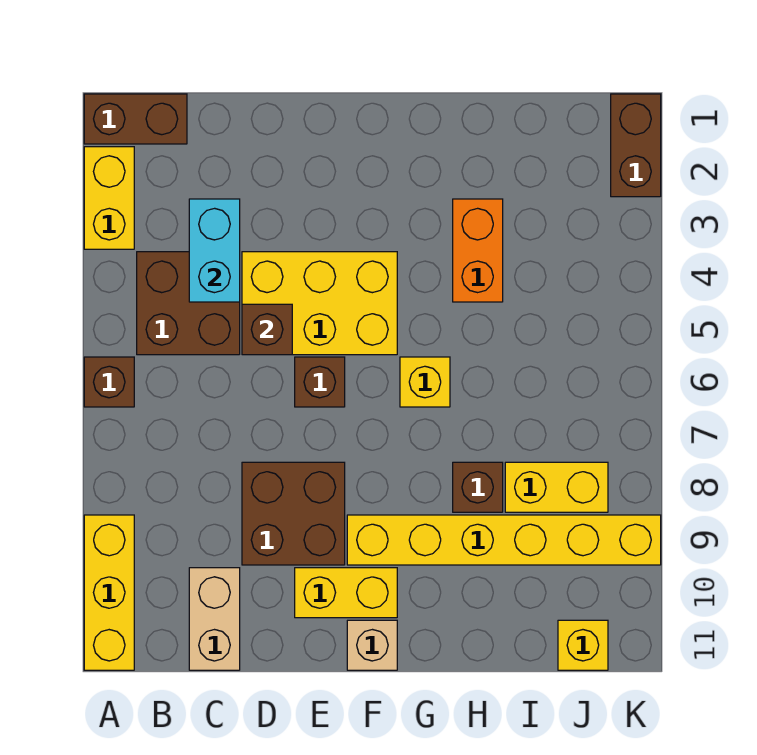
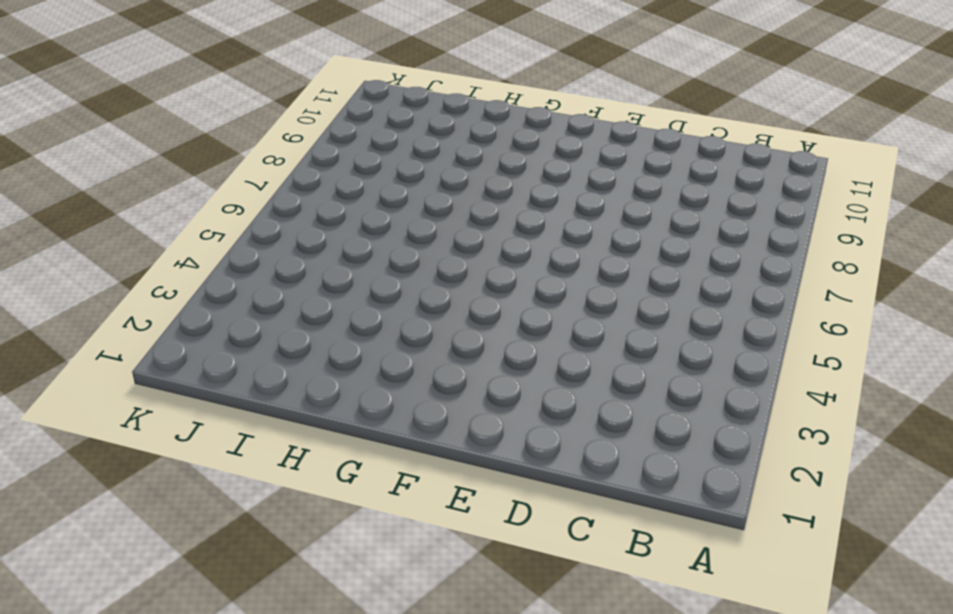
none -> brown brick A1:B1 level 1
none -> yellow brick A2:A3 level 1
none -> brown brick A6 level 1

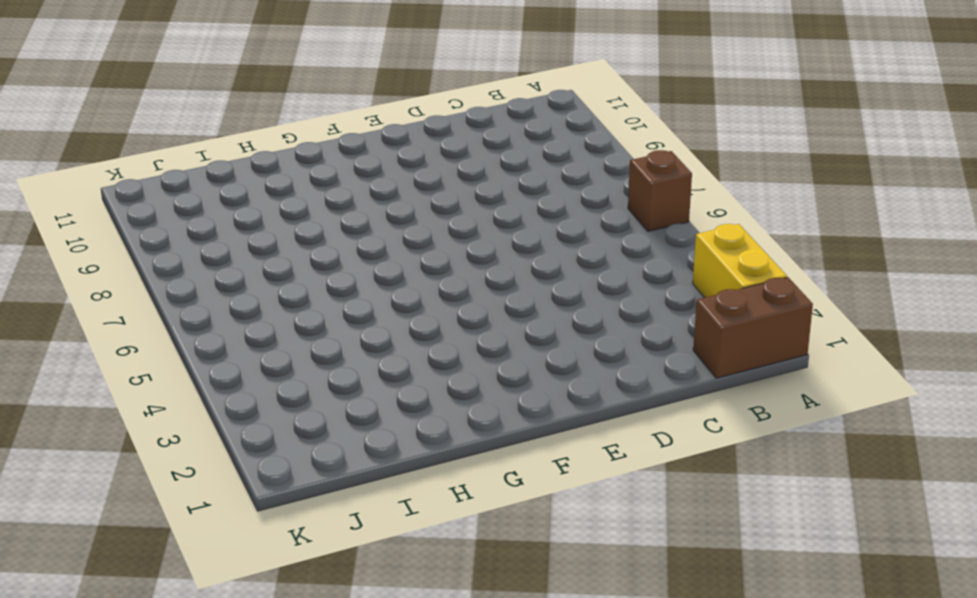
none -> yellow brick A9:A11 level 1
none -> brown brick B4:C5 level 1
none -> tan brick C10:C11 level 1

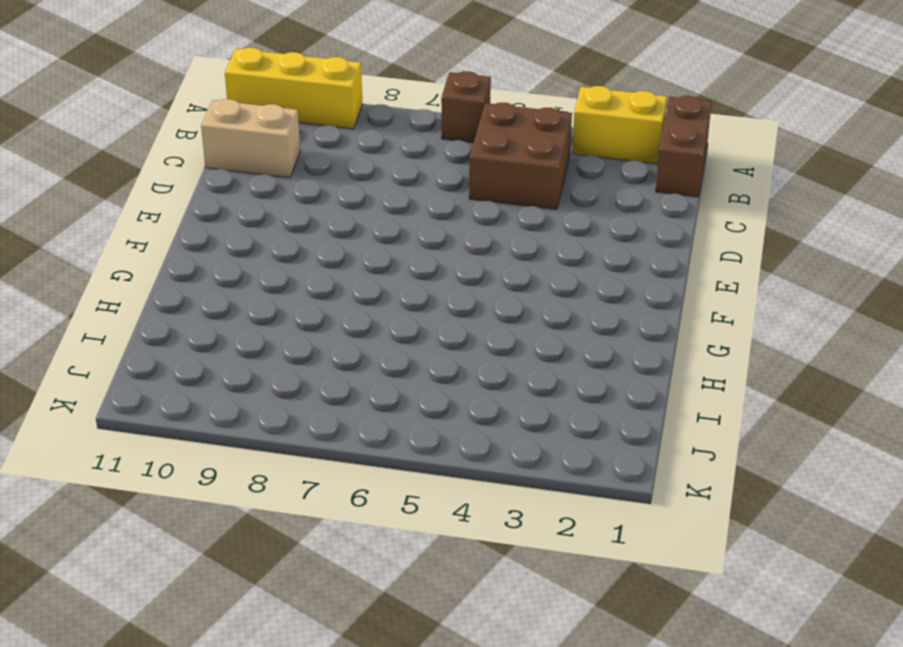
none -> yellow brick D4:F5 level 1
none -> brown brick D8:E9 level 1
none -> brown brick E6 level 1

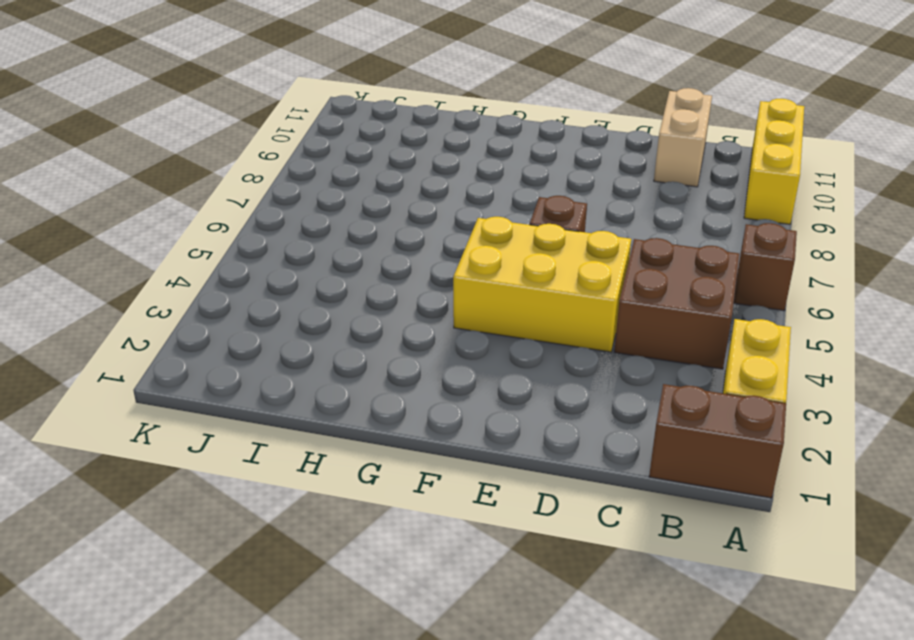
none -> brown brick D8:E9 level 1
none -> yellow brick E10:F10 level 1
none -> yellow brick F9:K9 level 1

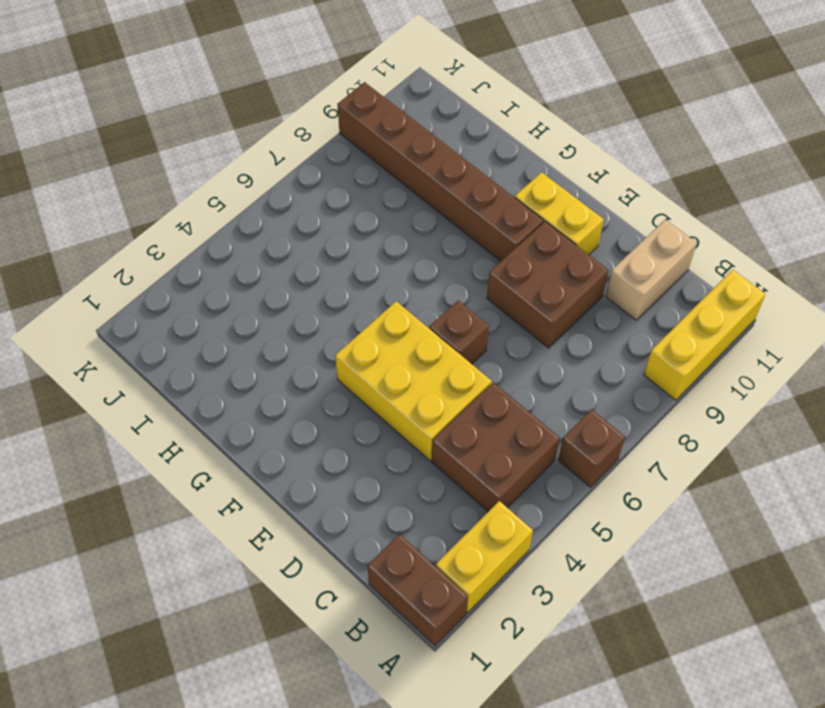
brown brick F9:K9 level 1 -> yellow brick F9:K9 level 1
none -> tan brick F11 level 1
none -> yellow brick G6 level 1
none -> orange brick H3:H4 level 1

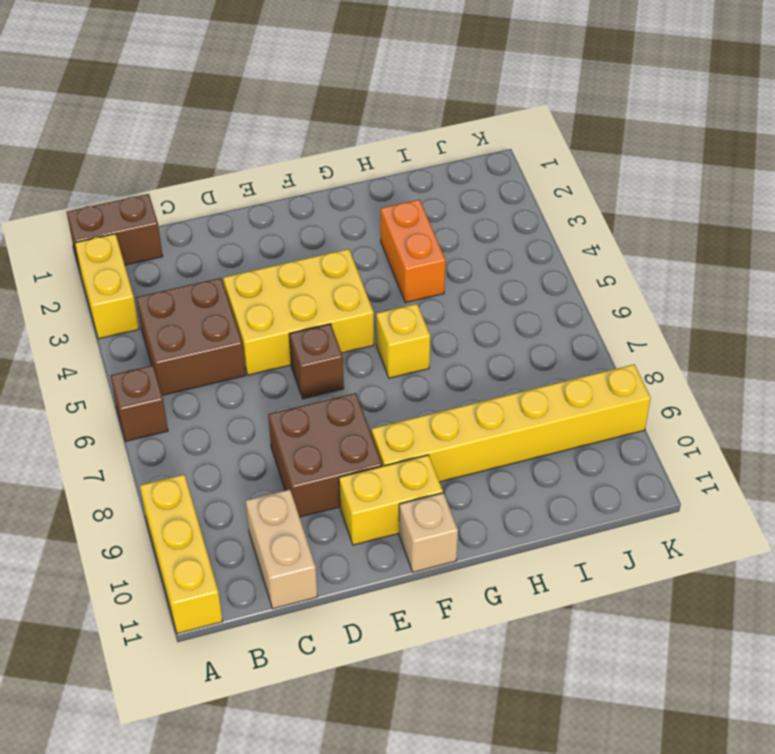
none -> brown brick H8 level 1
none -> yellow brick I8:J8 level 1
none -> yellow brick J11 level 1

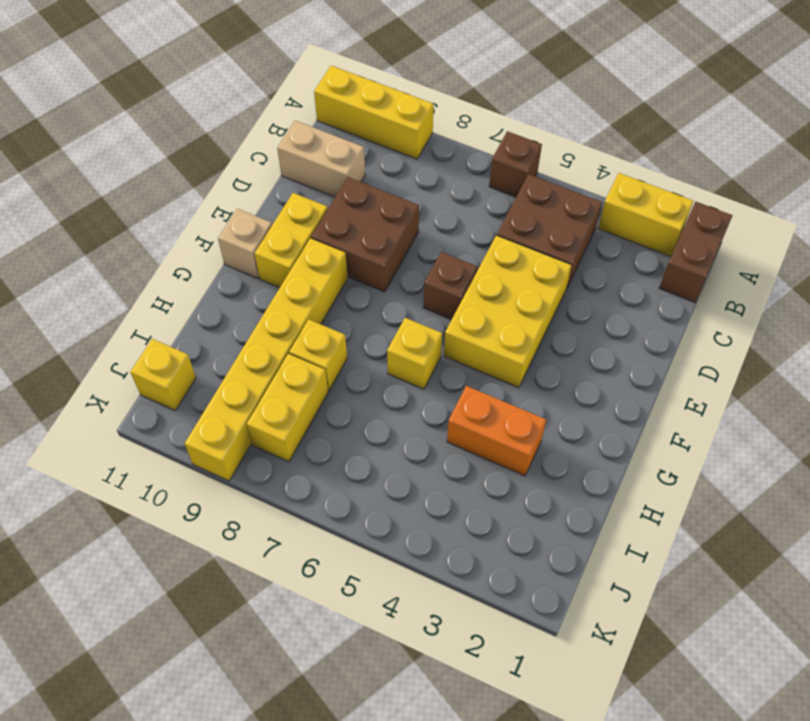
yellow brick H8 level 1 -> brown brick H8 level 1
none -> brown brick K1:K2 level 1
none -> cyan brick C3:C4 level 2
none -> brown brick D5 level 2

